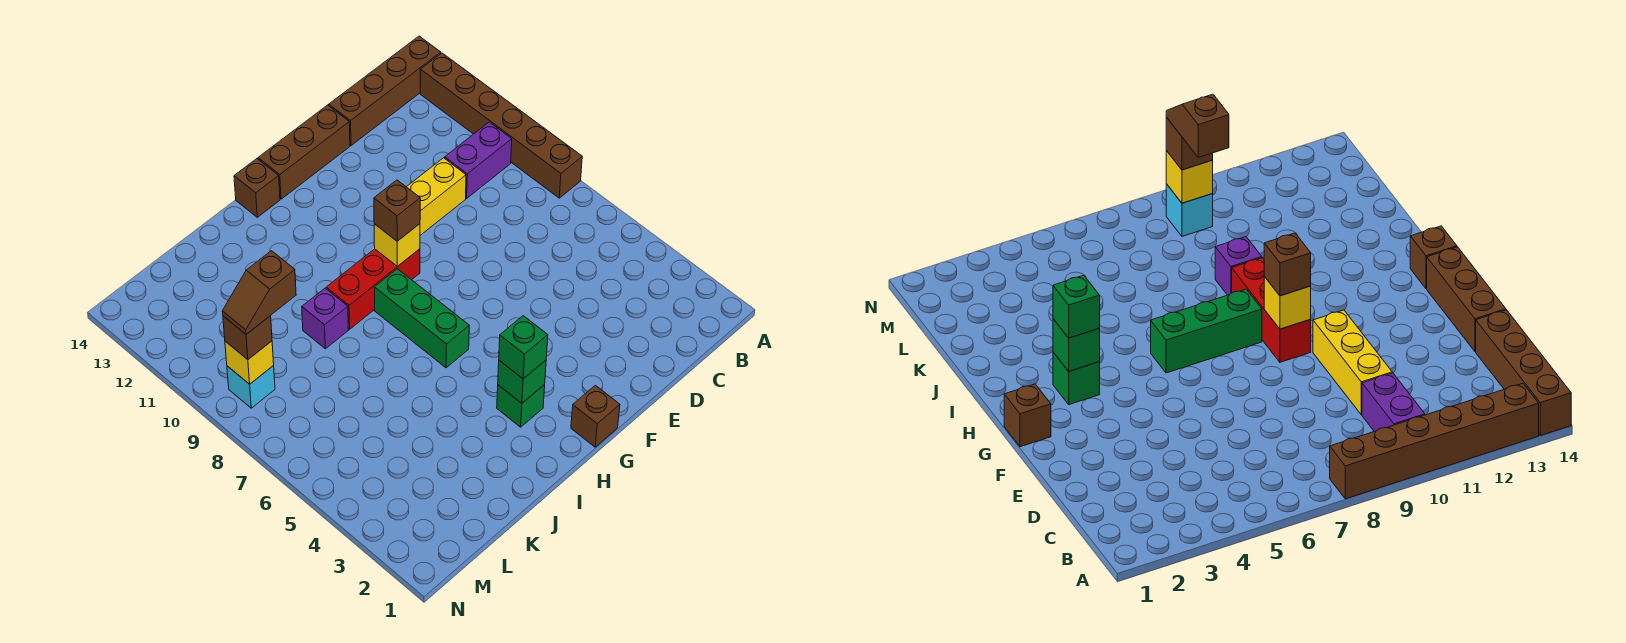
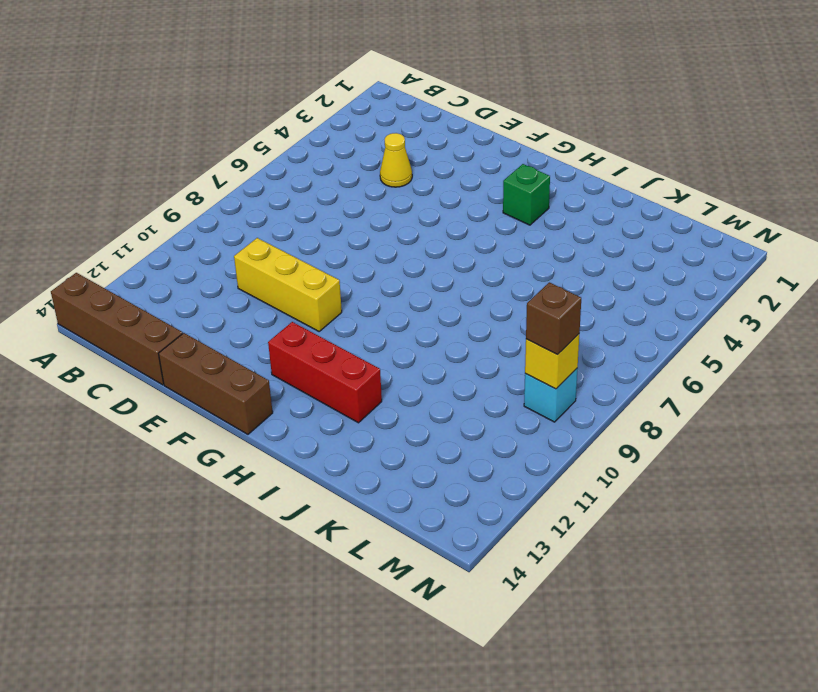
yellow cone D4 level 1 -> none
red brick G12:I12 level 1 -> red brick G9:I9 level 1
none -> brown brick A8:A13 level 1
none -> purple brick B10:C10 level 1
none -> brown brick G1 level 1

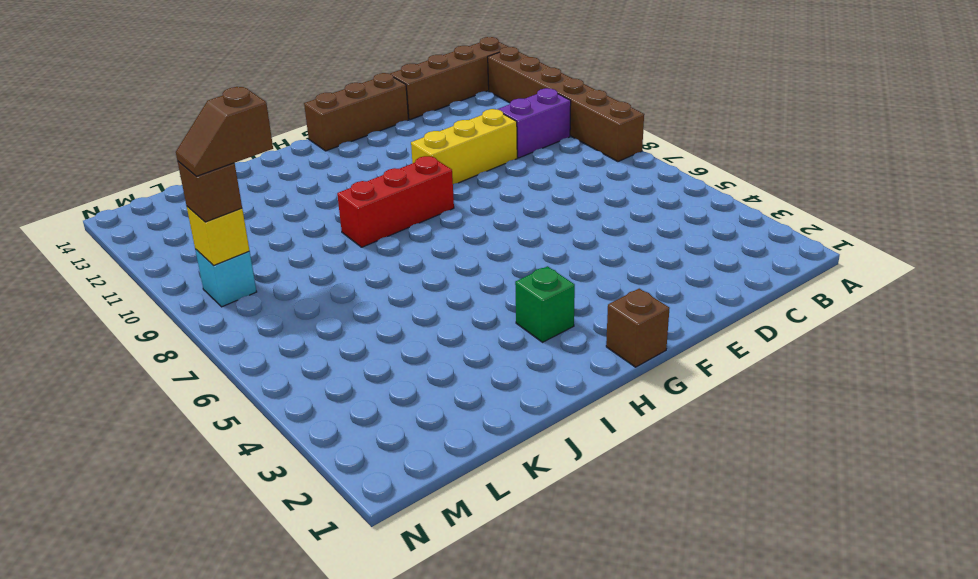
none -> green brick H6:H8 level 1
none -> brown brick H14 level 1
none -> purple brick J9 level 1

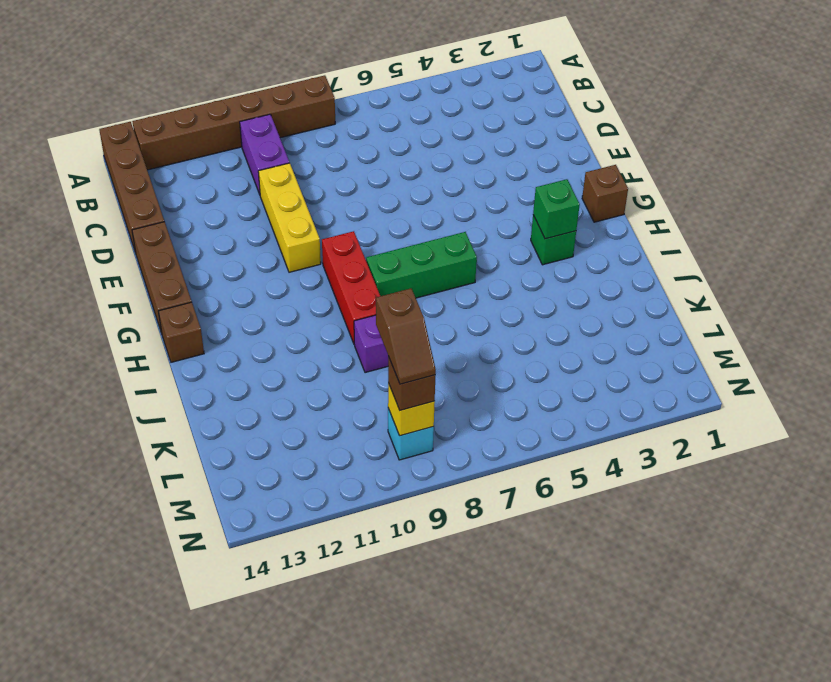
none -> yellow brick G9 level 2
none -> brown brick G9 level 3
none -> green brick H3 level 3

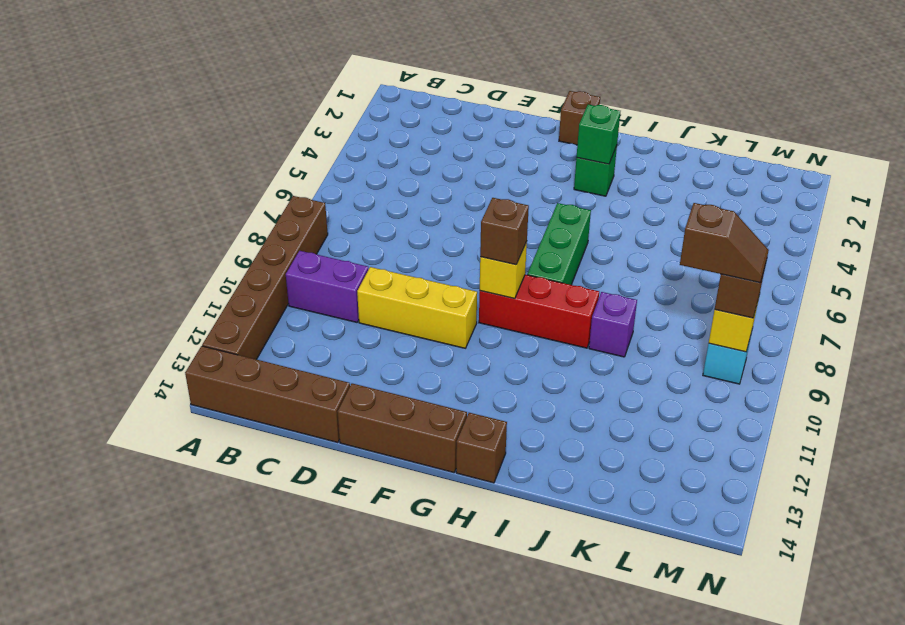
none -> green brick H3 level 3

